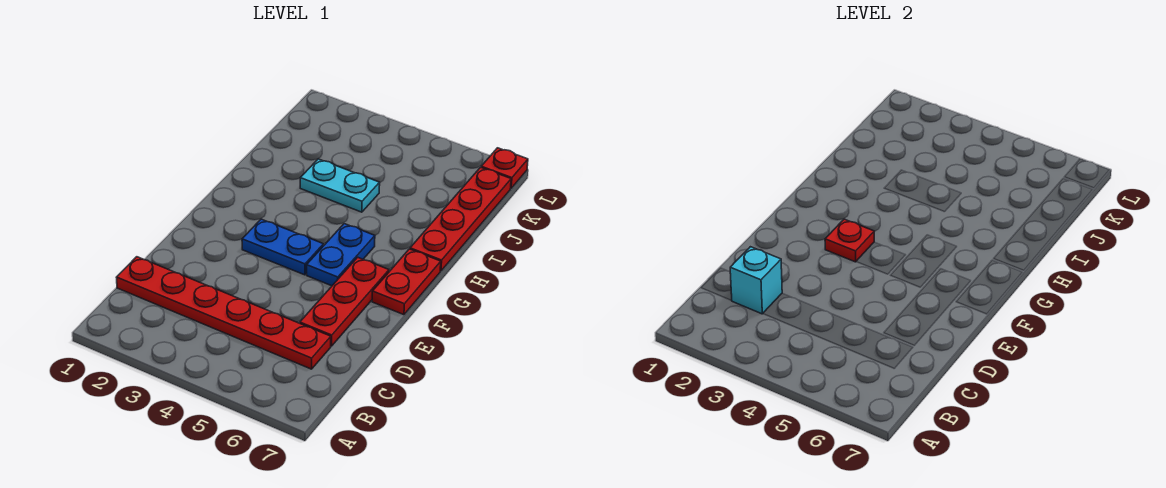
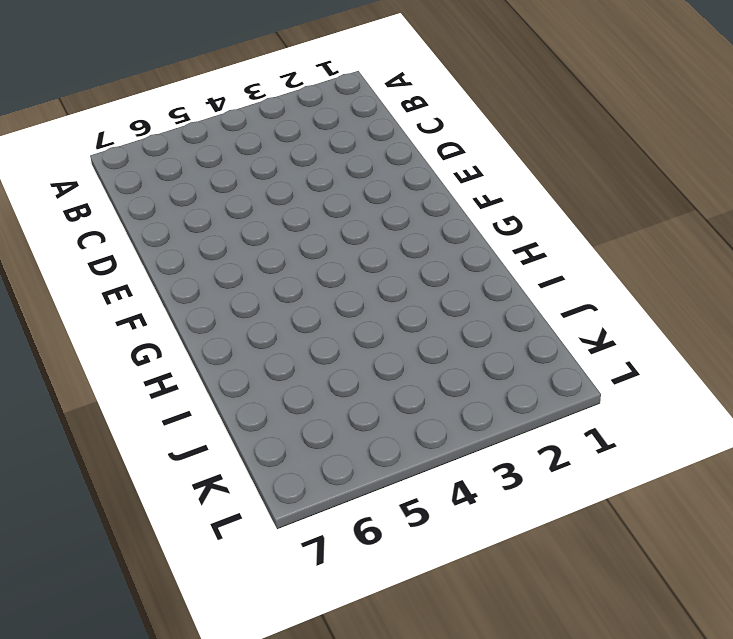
none -> red plate C1:C6 level 1
none -> red plate D6:F6 level 1

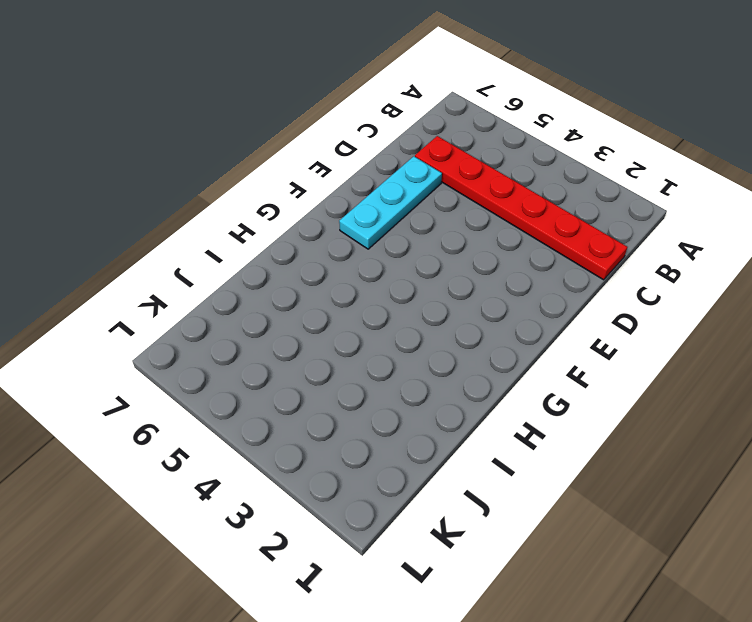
cyan plate D6:F6 level 1 -> red plate D6:F6 level 1
none -> blue plate F3:F4 level 1
none -> blue plate F5:G5 level 1

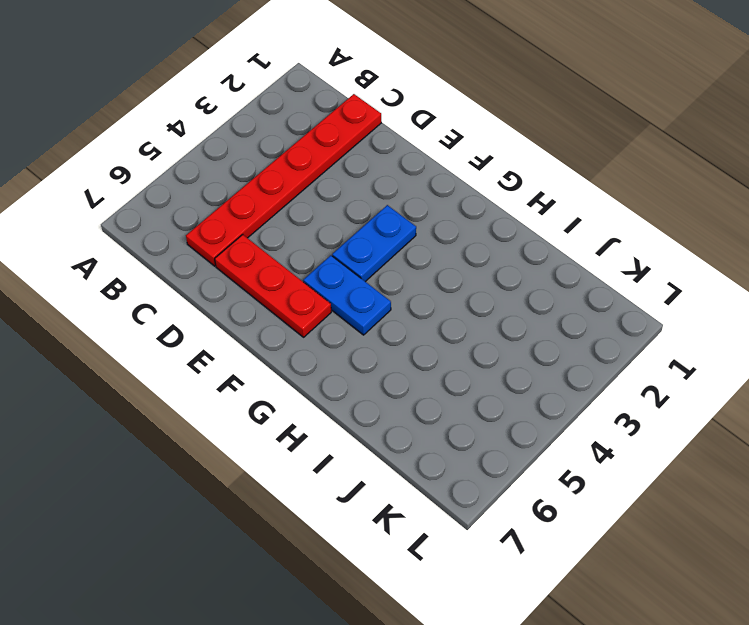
none -> red plate F7:G7 level 1
none -> red plate H7:K7 level 1

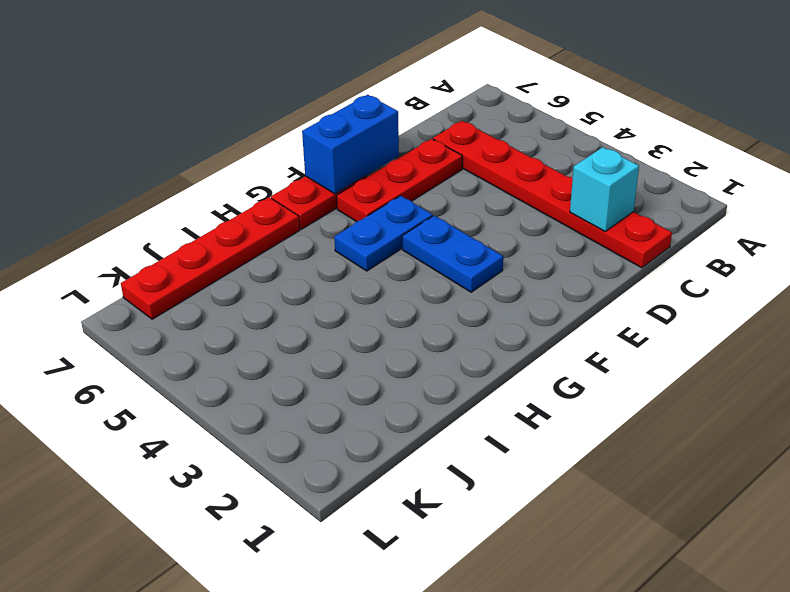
blue brick E7:F7 level 2 -> none
none -> cyan plate I3:I4 level 1
none -> red plate L7 level 1

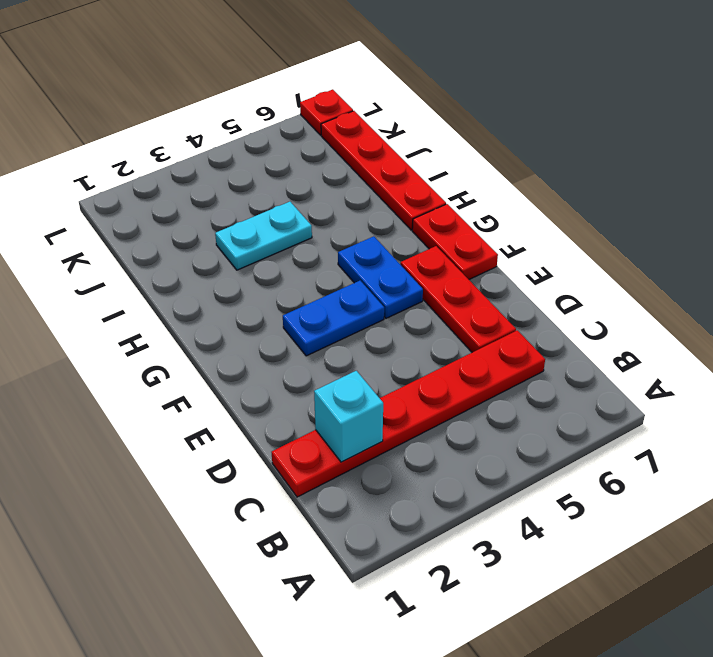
none -> red plate F3 level 2

